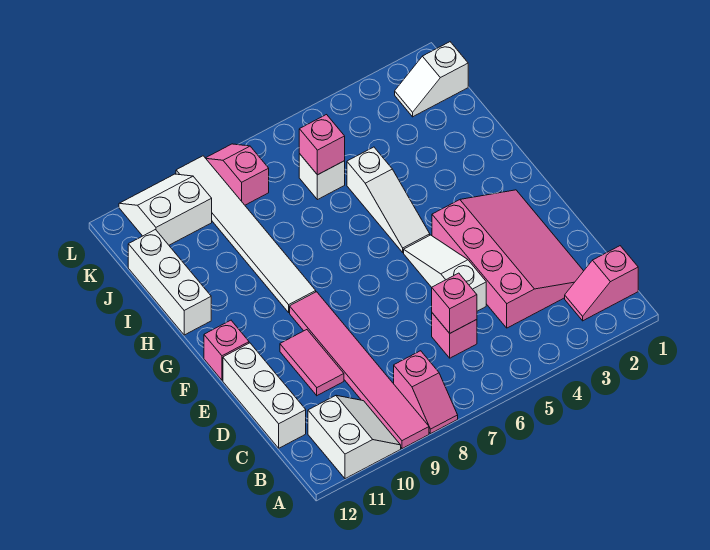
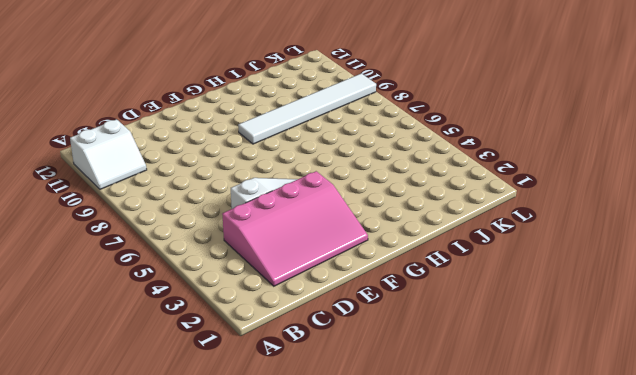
none -> pink slope A8:B8 level 1 top B
none -> pink tile A9:F9 level 1
none -> pink slope B1:B2 level 1 top 1

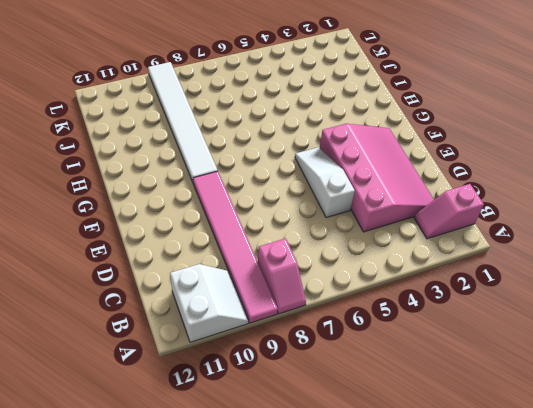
none -> pink brick C6 level 1
none -> white brick C12:E12 level 1
none -> pink tile D10:E10 level 1

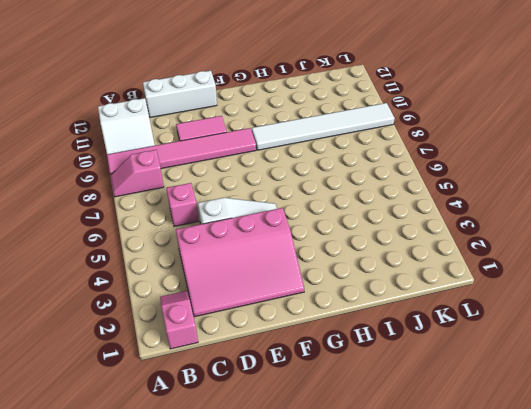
none -> pink brick F12 level 1
none -> white slope G5:I5 level 1 top I
none -> white brick H12:J12 level 1

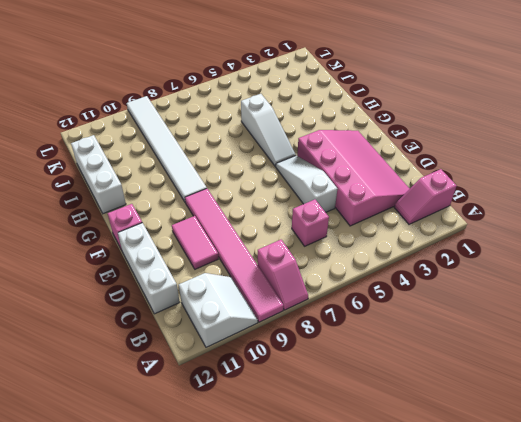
none -> white brick J6 level 1
none -> white slope K1:K2 level 1 top 1
none -> pink slope K8:L8 level 1 top K

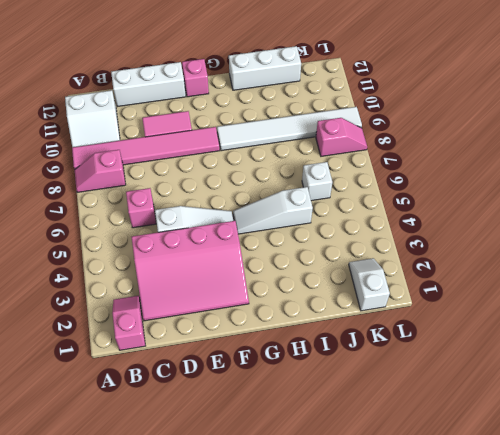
none -> white slope K10:L11 level 1 top K
none -> pink brick C6 level 2
none -> pink brick J6 level 2

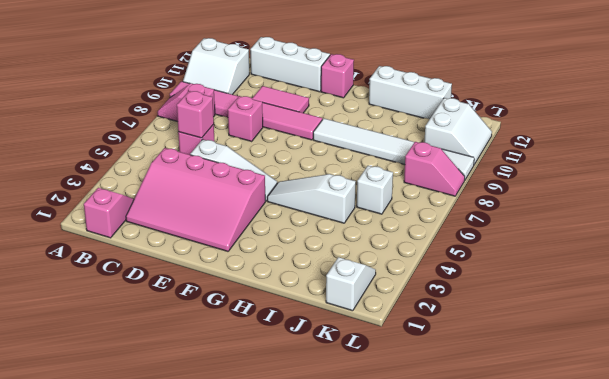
pink brick D8 level 1 -> pink brick J6 level 2

